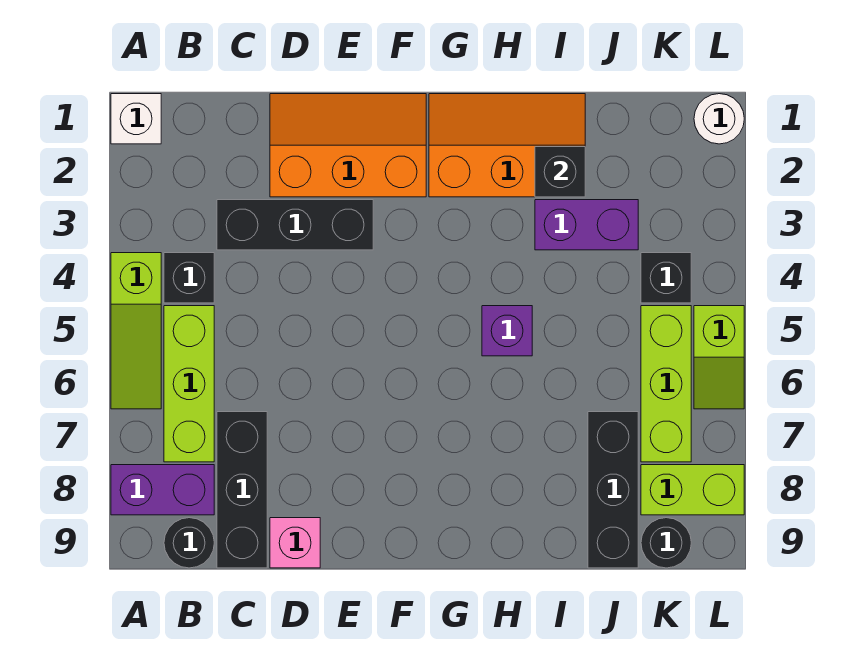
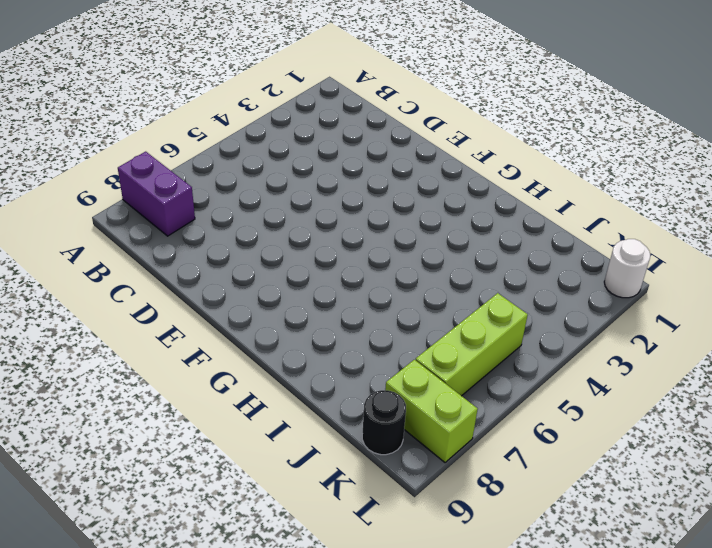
none -> white brick A1 level 1
none -> lime slope A4:A6 level 1 top 4
none -> black brick B4 level 1

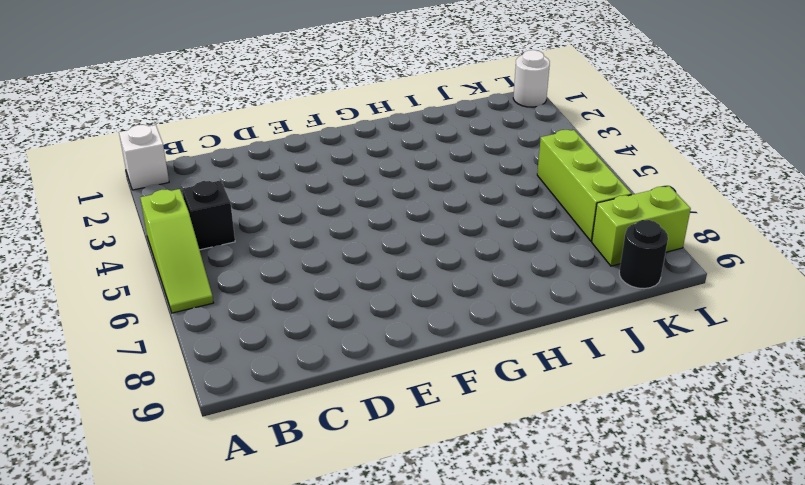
none -> purple brick A8:B8 level 1
none -> lime brick B5:B7 level 1
none -> black round brick B9 level 1

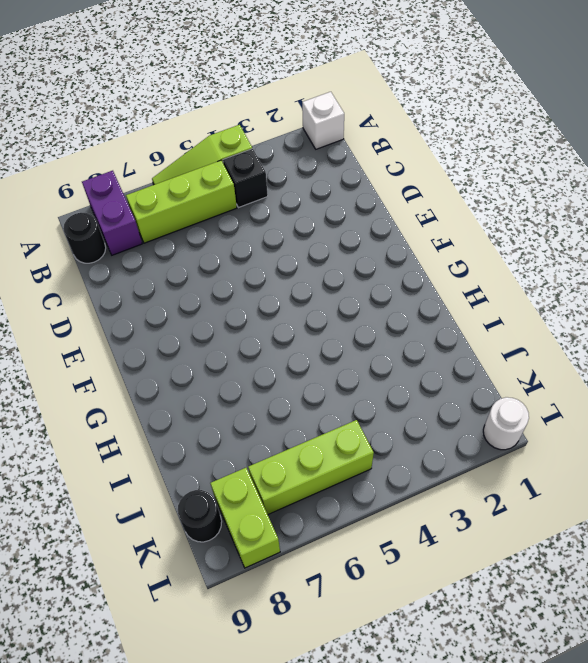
none -> black brick C3:E3 level 1
none -> black brick C7:C9 level 1
none -> orange slope D1:F2 level 1 top 2

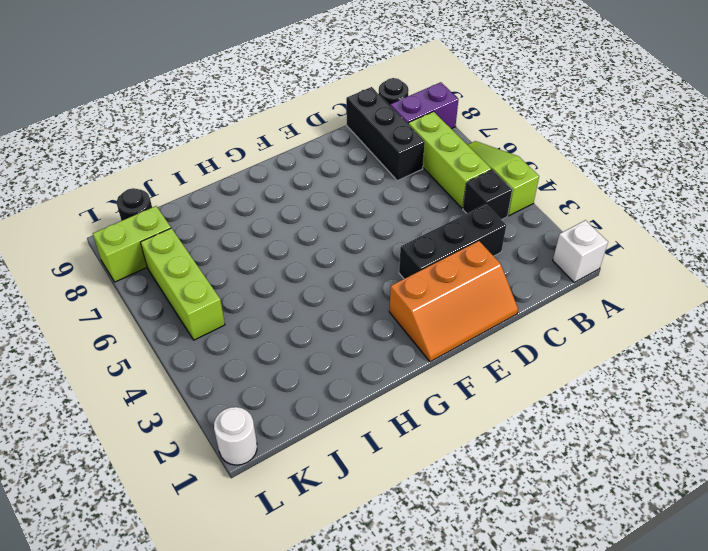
none -> pink brick D9 level 1
none -> orange slope G1:I2 level 1 top 2
none -> purple brick H5 level 1

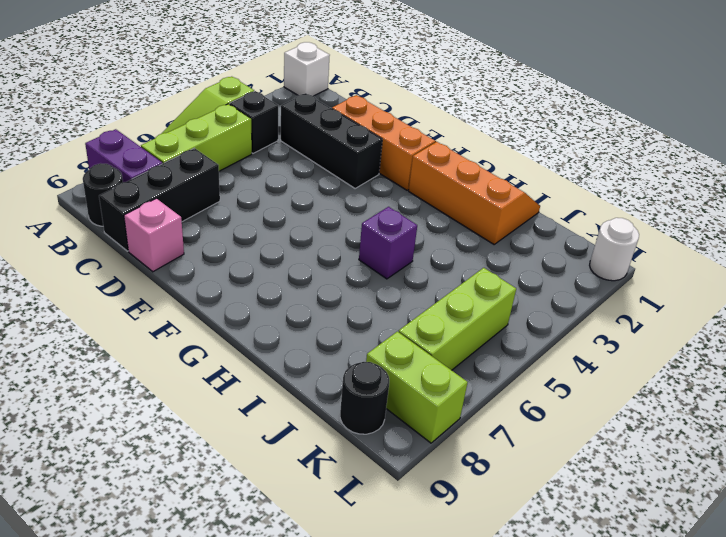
none -> purple brick I3:J3 level 1
none -> black brick J7:J9 level 1
none -> black brick K4 level 1

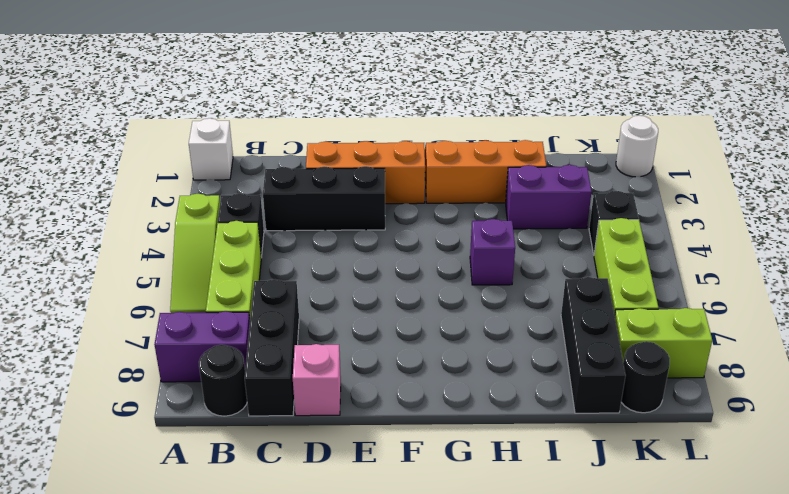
none -> lime slope L5:L6 level 1 top 5
none -> black brick I2 level 2

